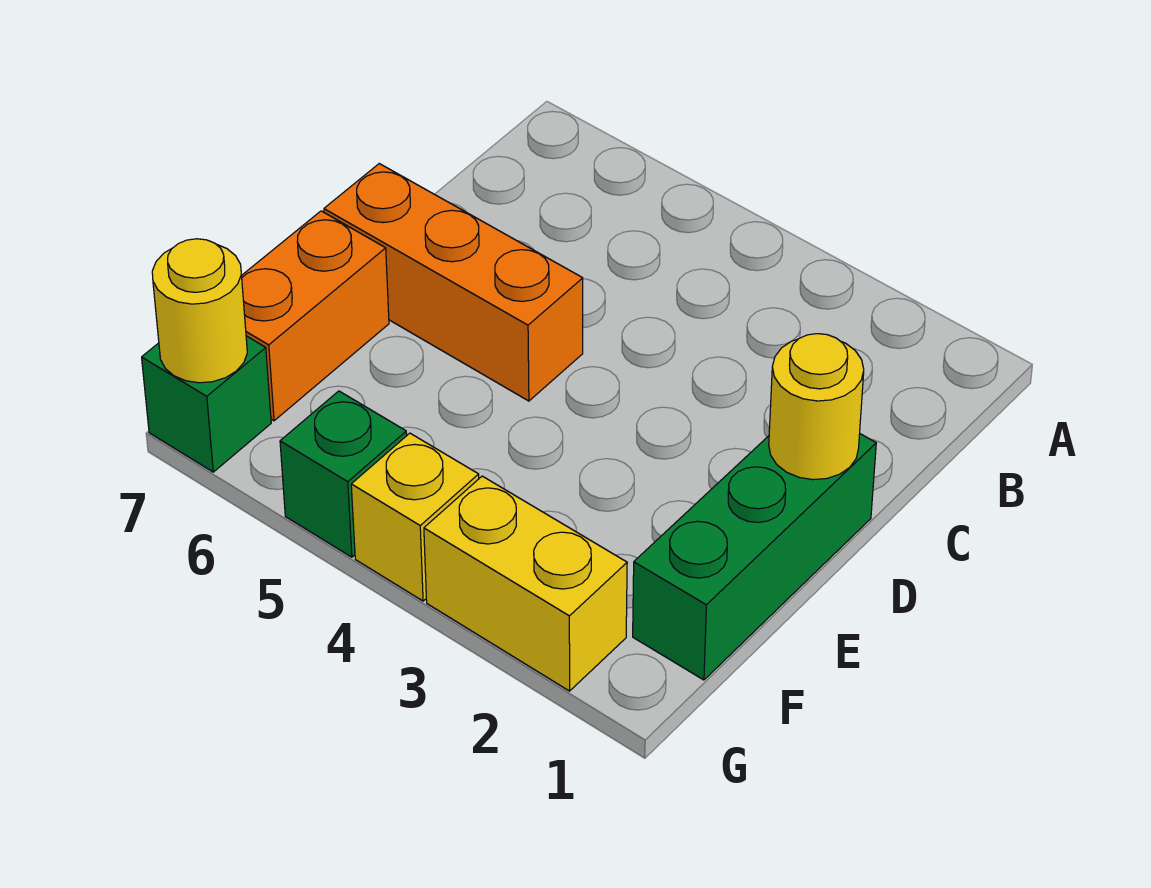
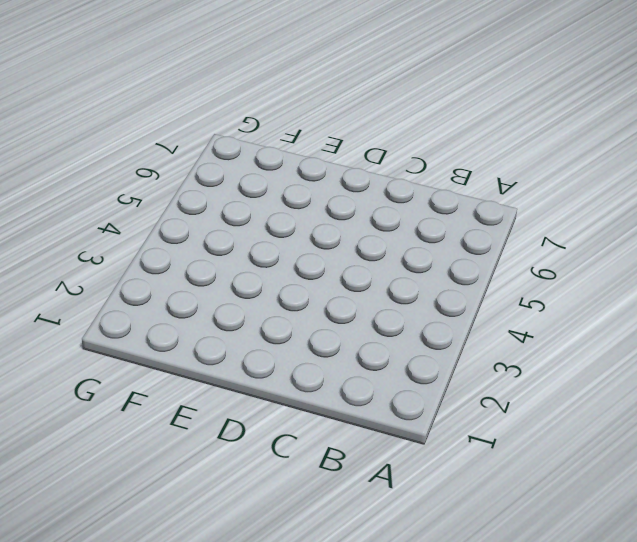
none -> green brick D1:F1 level 1
none -> orange brick D5:D7 level 1

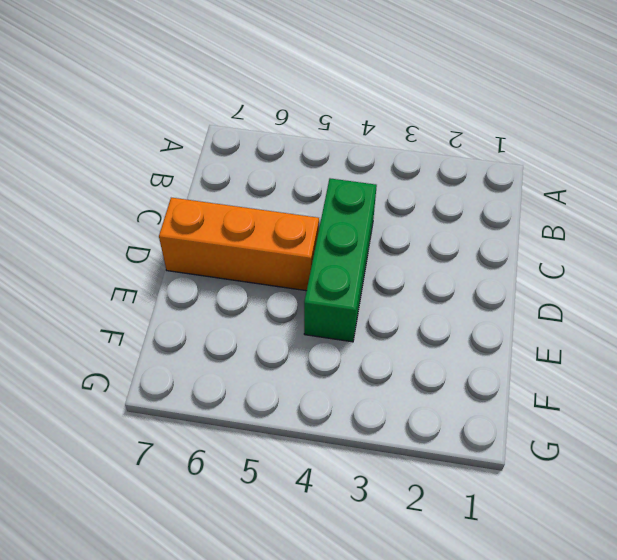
green brick C4:E4 level 1 -> green brick D1:F1 level 1
none -> orange brick E7:F7 level 1
none -> yellow brick G2:G3 level 1

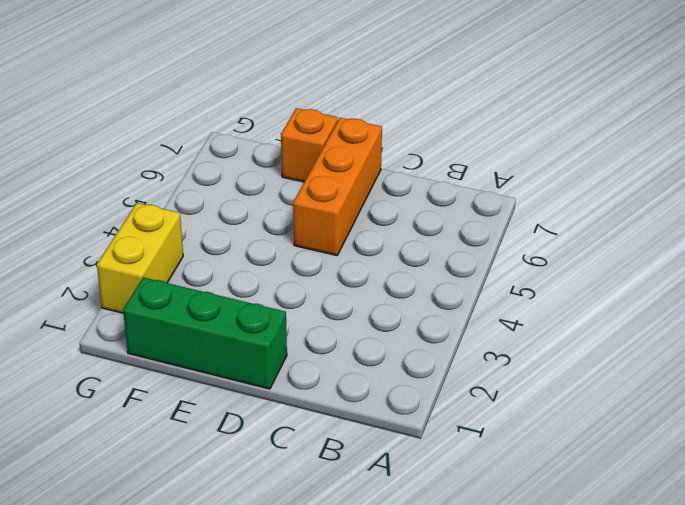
orange brick E7 level 1 -> orange brick E7:F7 level 1
none -> yellow brick G4 level 1
none -> green brick G5 level 1

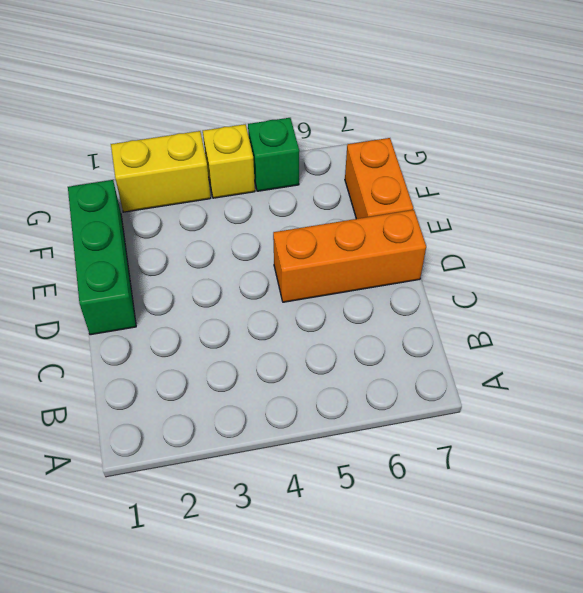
none -> green brick G7 level 1
none -> yellow round brick D1 level 2

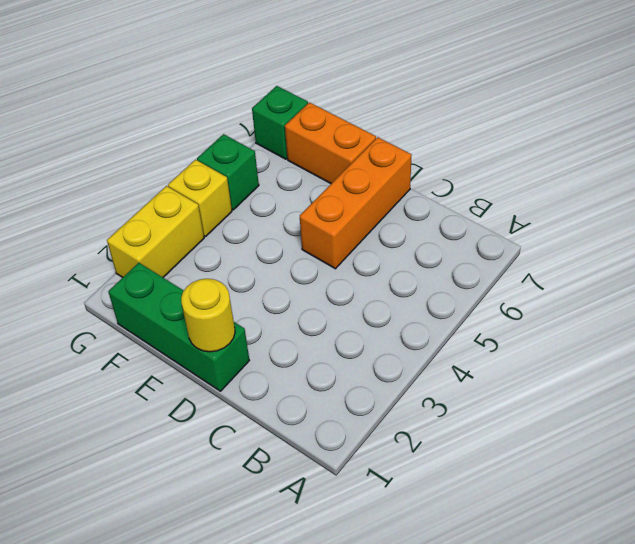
none -> yellow round brick G7 level 2

